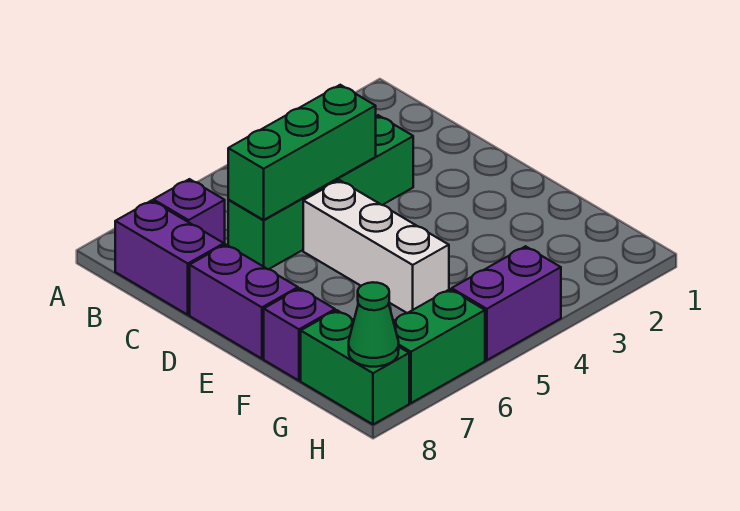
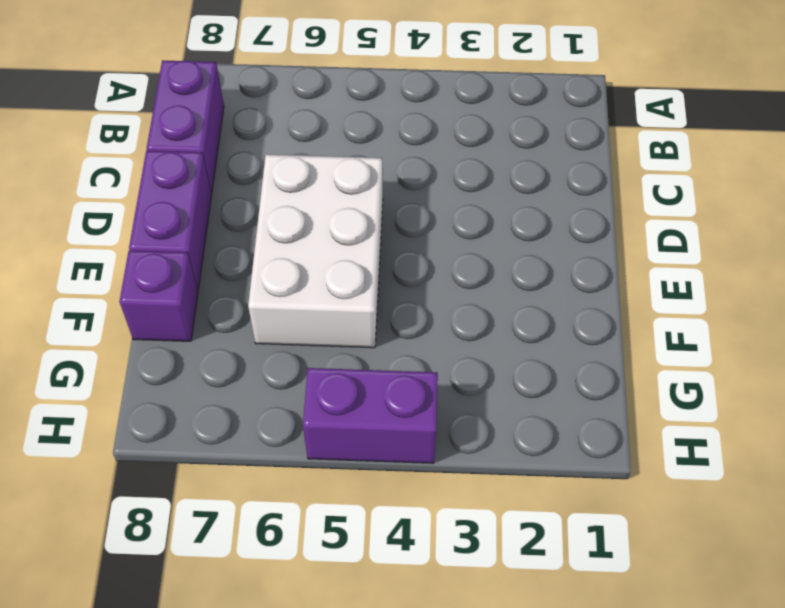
white brick D5:F6 level 1 -> white brick D5:F5 level 1
none -> purple brick B7 level 1
none -> green brick C3:C6 level 1

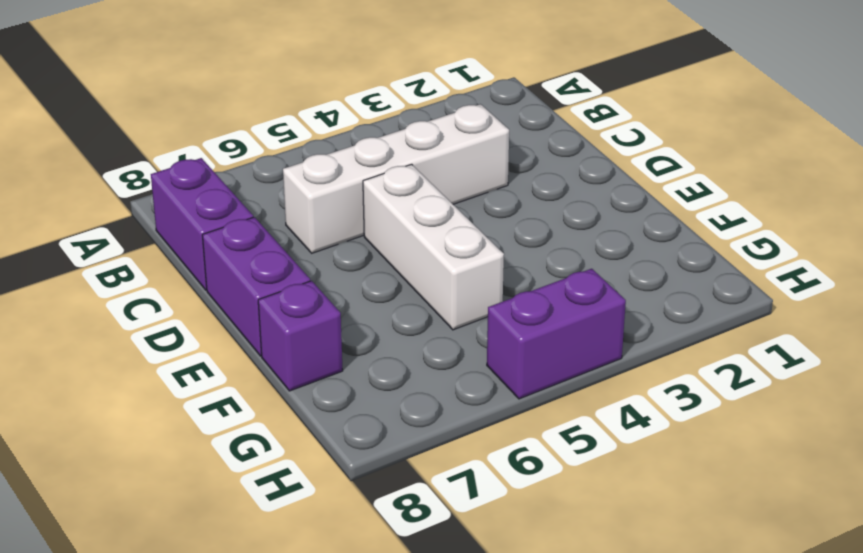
white brick C3:C6 level 1 -> green brick C3:C6 level 1
none -> purple brick B7 level 1
none -> green brick G8:H8 level 1

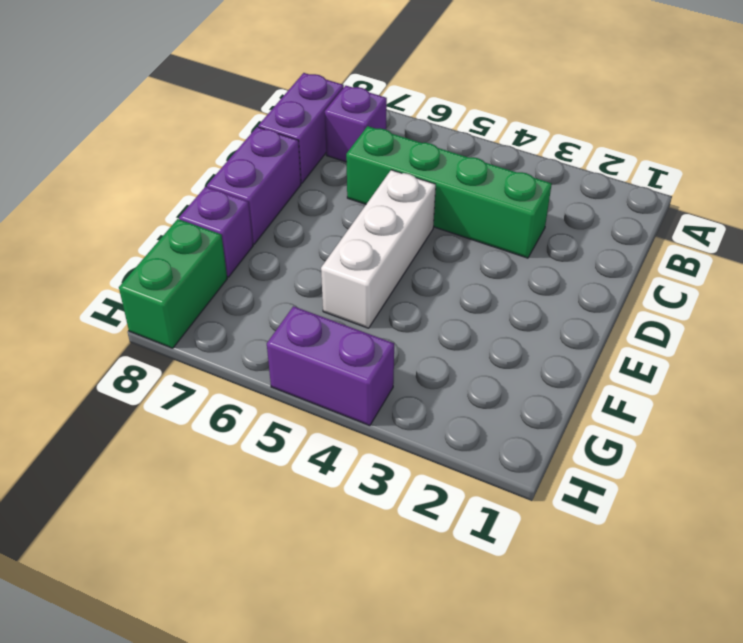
none -> green brick H6:H7 level 1
none -> green brick C4:C6 level 2

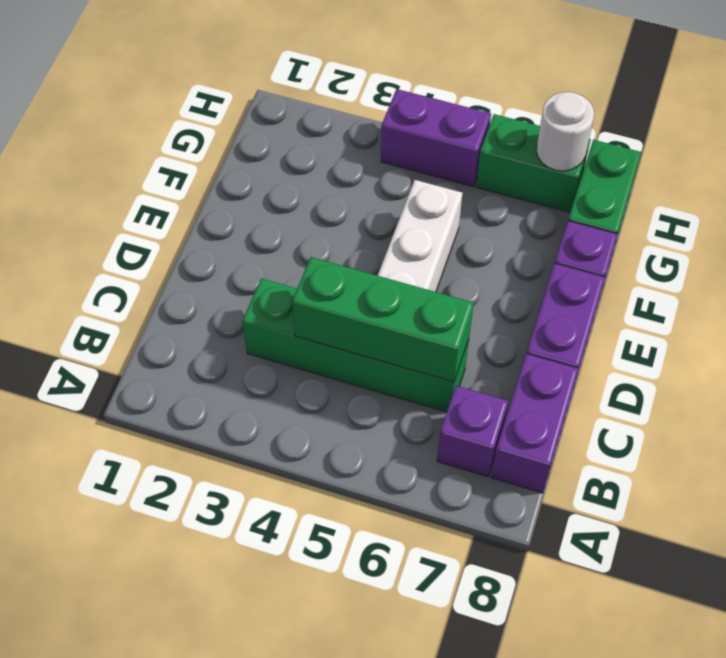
white round brick H7 level 2 -> none
none -> green cone H8 level 2

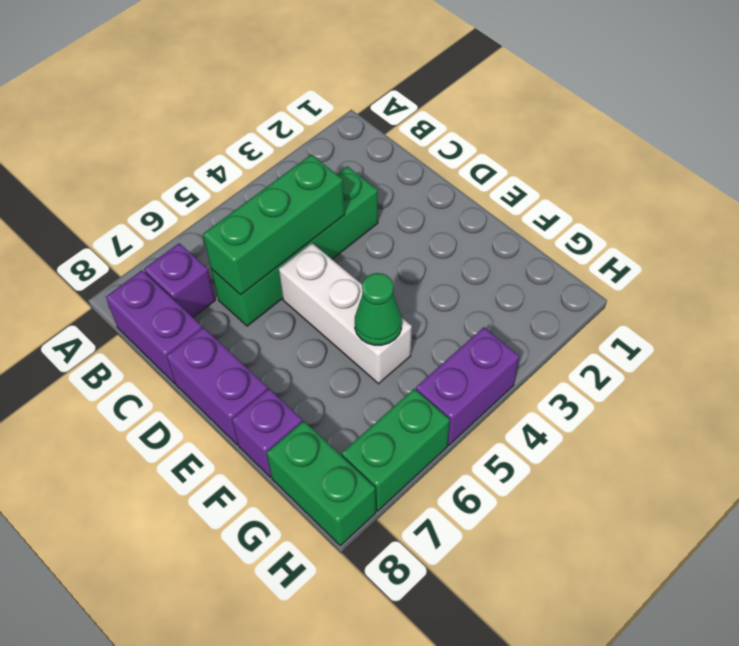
green cone F5 level 2 -> green cone H8 level 2

